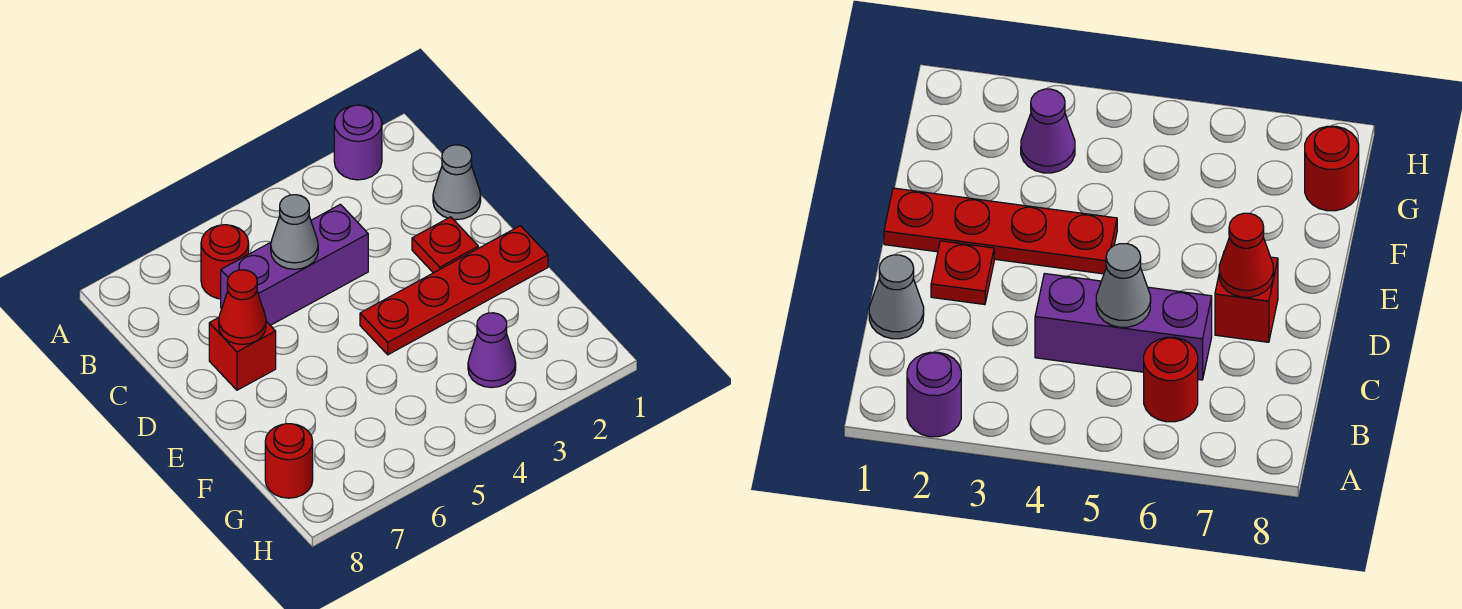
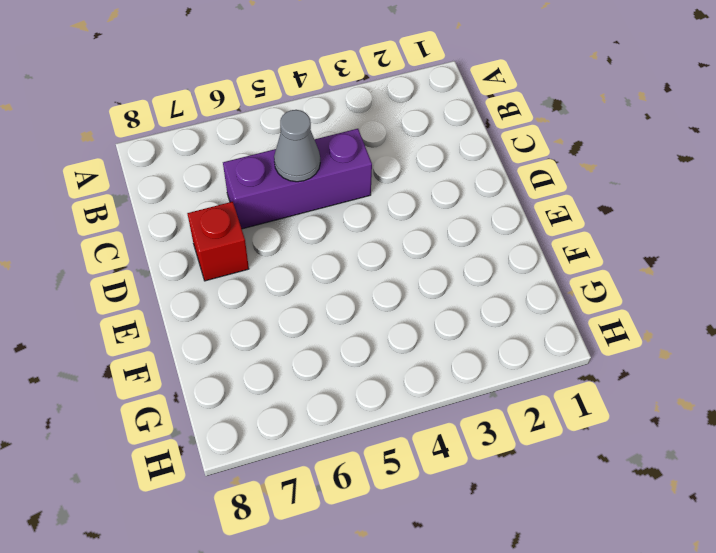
none -> purple round brick A2 level 1
none -> red round brick B6 level 1

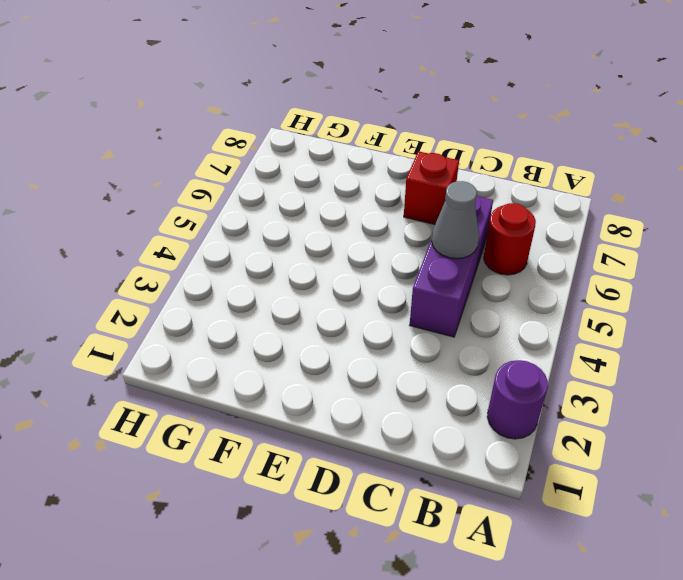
none -> grey cone C1 level 1
none -> red plate D2 level 1

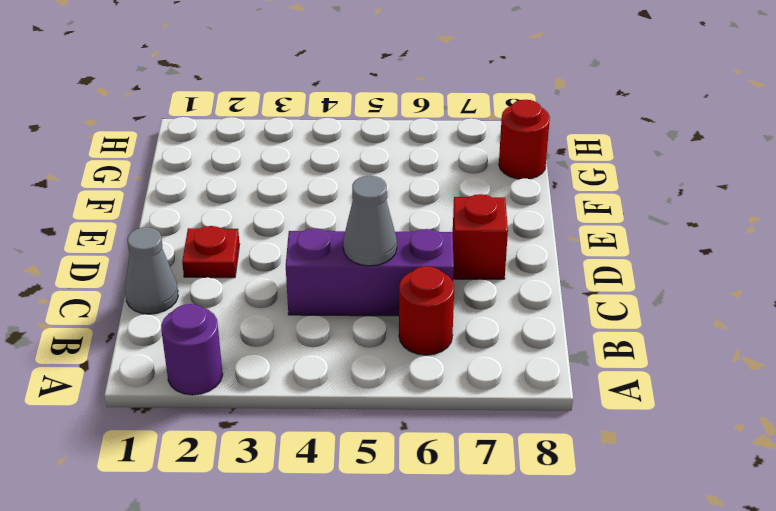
none -> red plate E1:E4 level 1
none -> purple cone G3 level 1

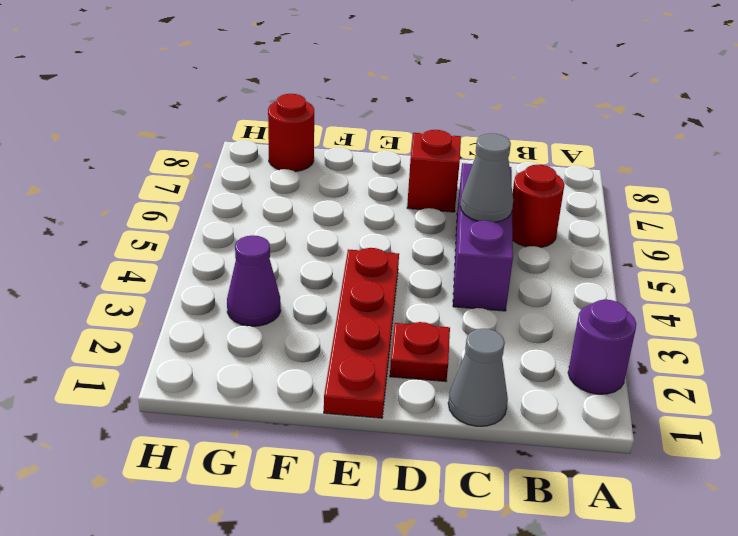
none -> red cone D7 level 2

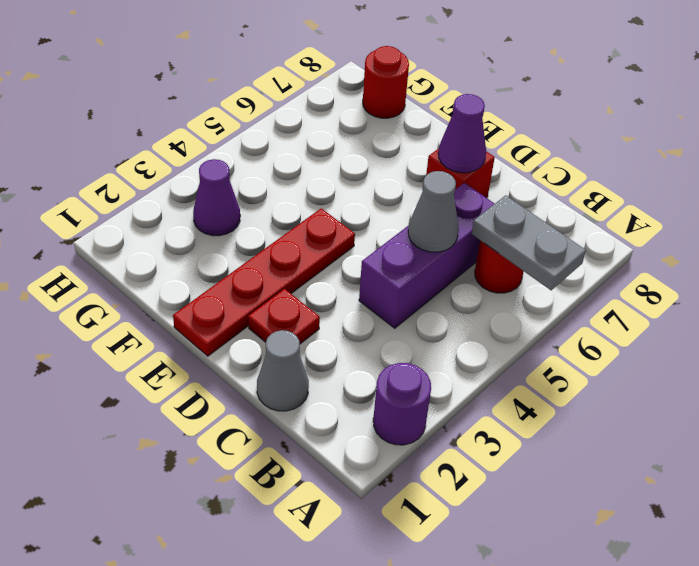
grey plate A6:B6 level 2 -> none
purple cone D7 level 2 -> red cone D7 level 2

